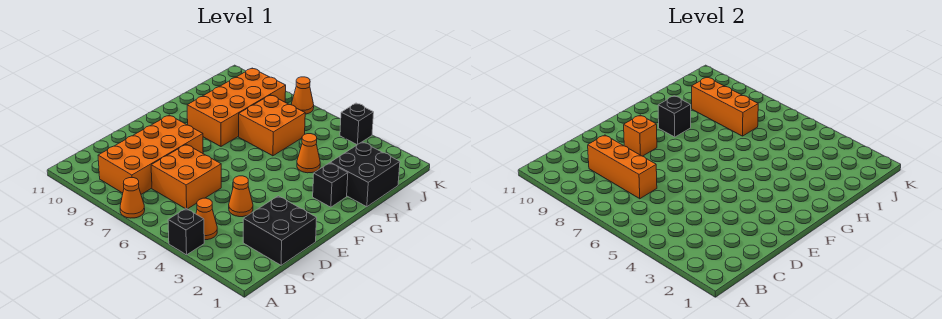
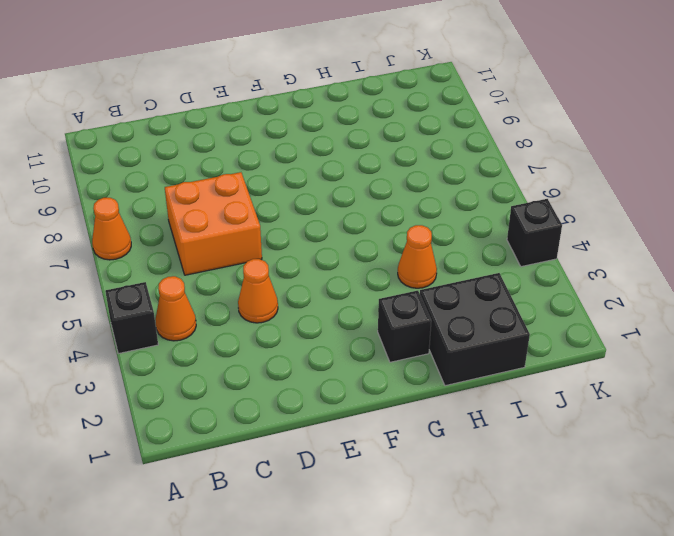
none -> orange brick B8:E9 level 1
none -> black brick C1:D2 level 1
none -> orange brick G8:J9 level 1

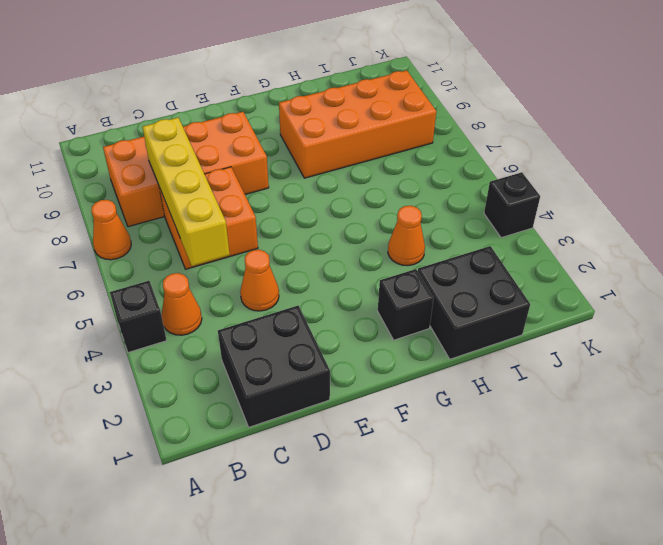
yellow brick C5:C8 level 2 -> orange brick C7:C9 level 2
none -> orange brick H6:I7 level 1
none -> orange cone K7 level 1
none -> orange brick E9 level 2

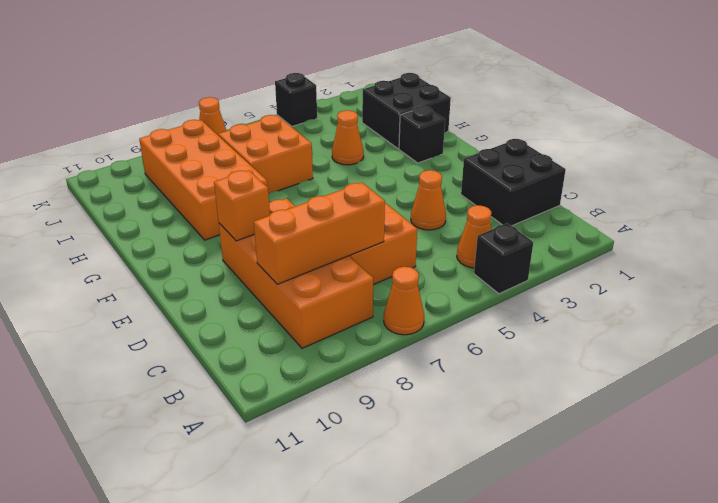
none -> black brick G9 level 2
none -> orange brick I7:I9 level 2

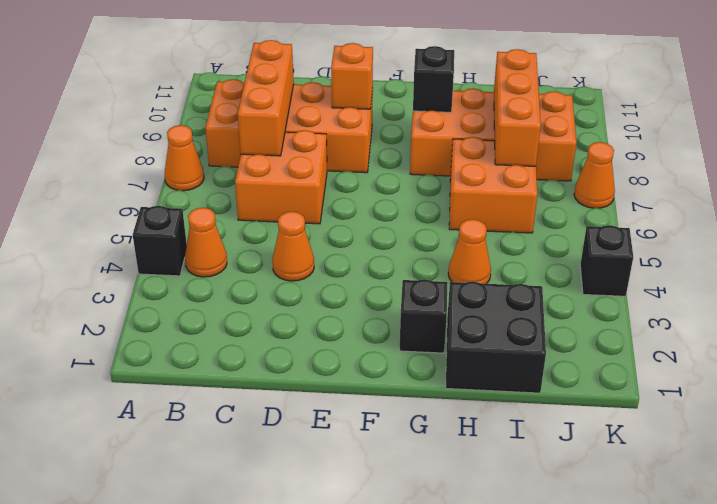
none -> black brick C1:D2 level 1

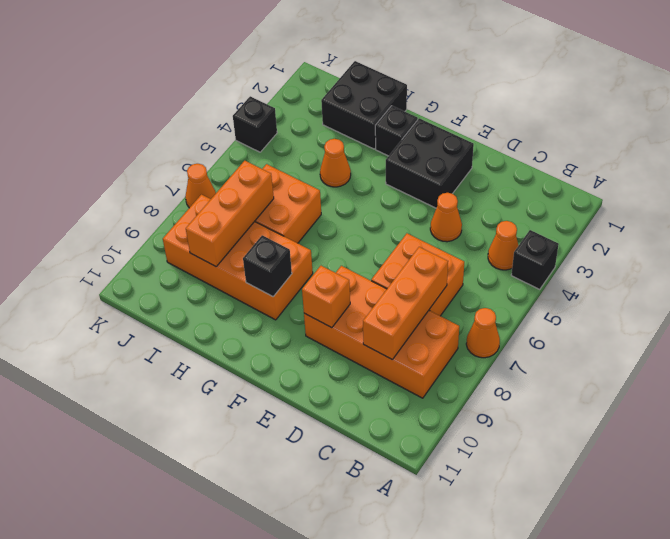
black brick E2:F3 level 1 -> black brick C1:D2 level 1

